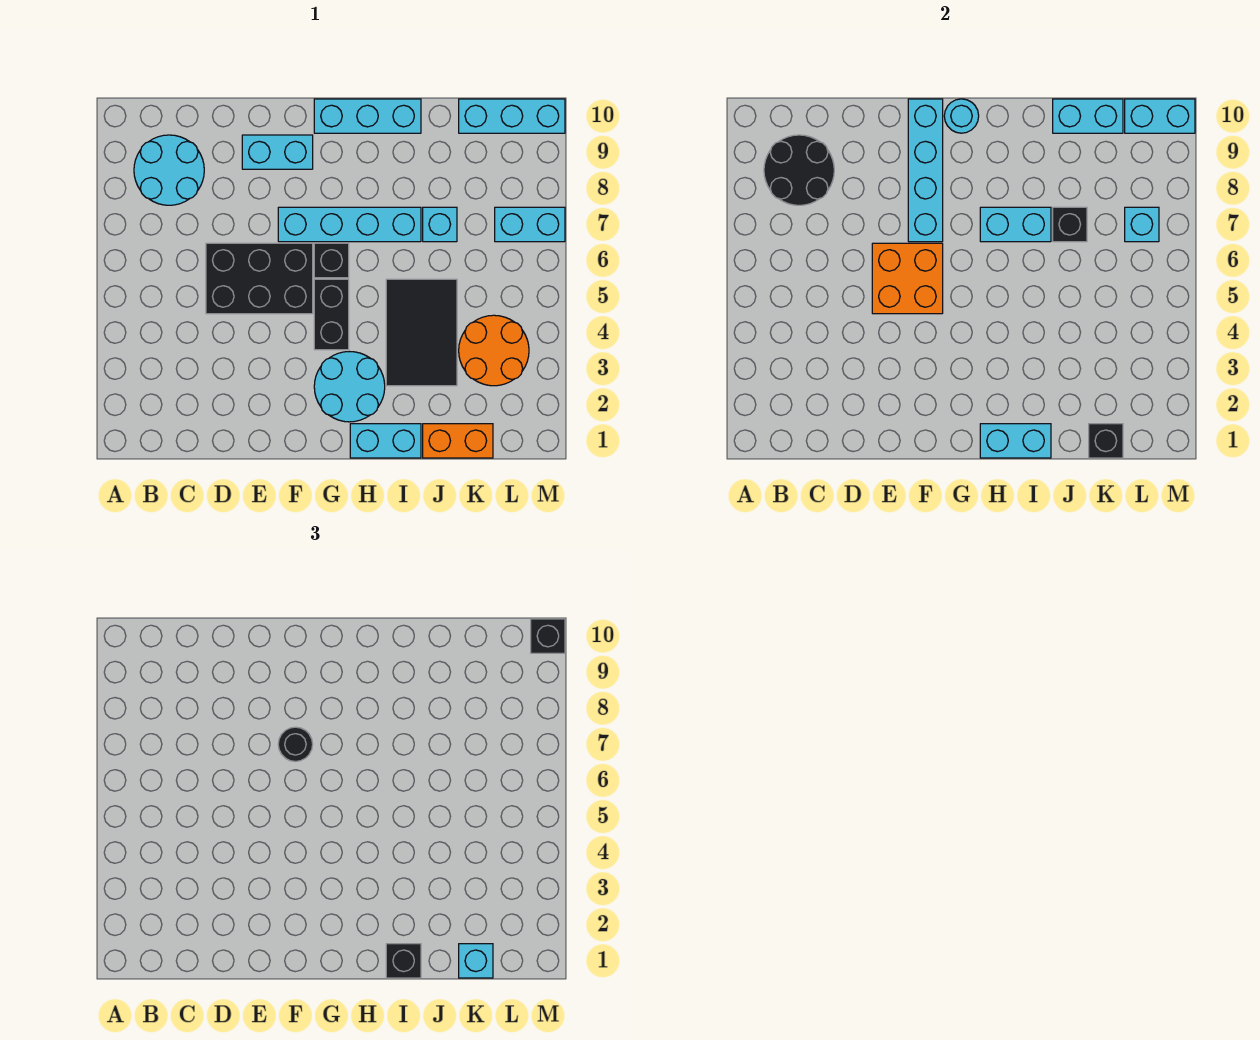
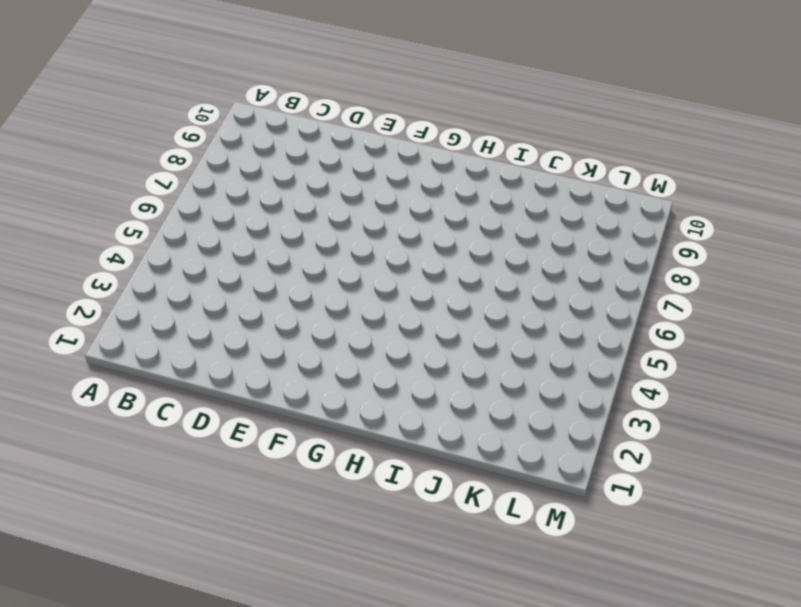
none -> cyan round brick B8:C9 level 1
none -> black brick D5:F6 level 1
none -> cyan brick E9:F9 level 1
none -> cyan brick F7:I7 level 1

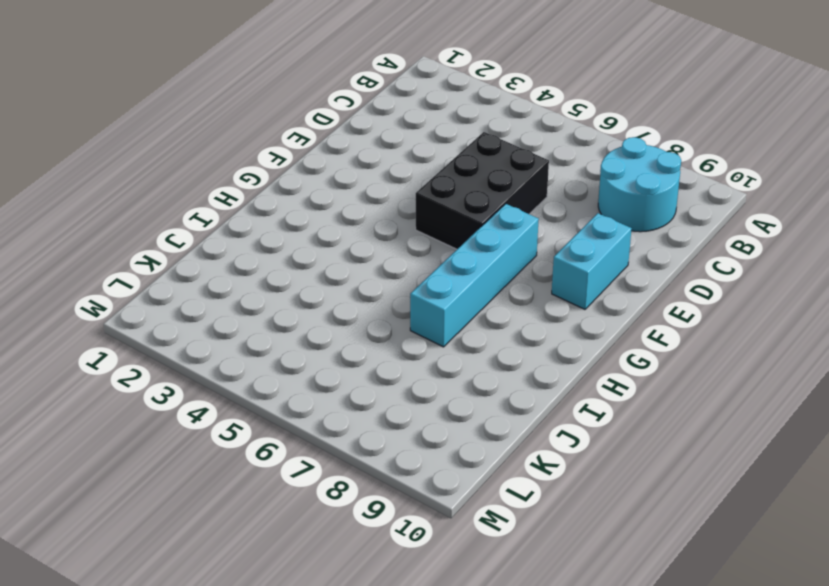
none -> cyan round brick G2:H3 level 1
none -> black brick G4:G5 level 1
none -> black brick G6 level 1
none -> cyan brick G10:I10 level 1

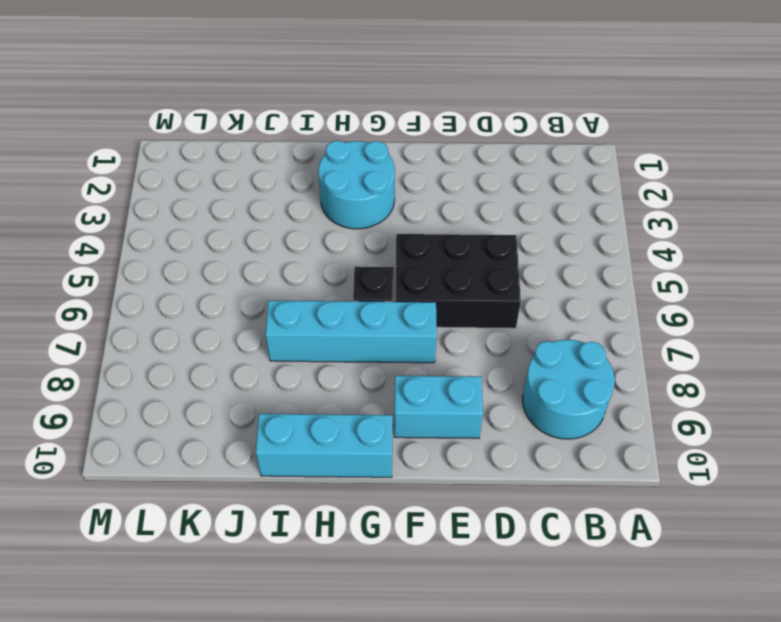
none -> black brick G4:G5 level 1
none -> cyan brick H1:I1 level 1
none -> black tile I3:J5 level 1
none -> orange brick J1:K1 level 1

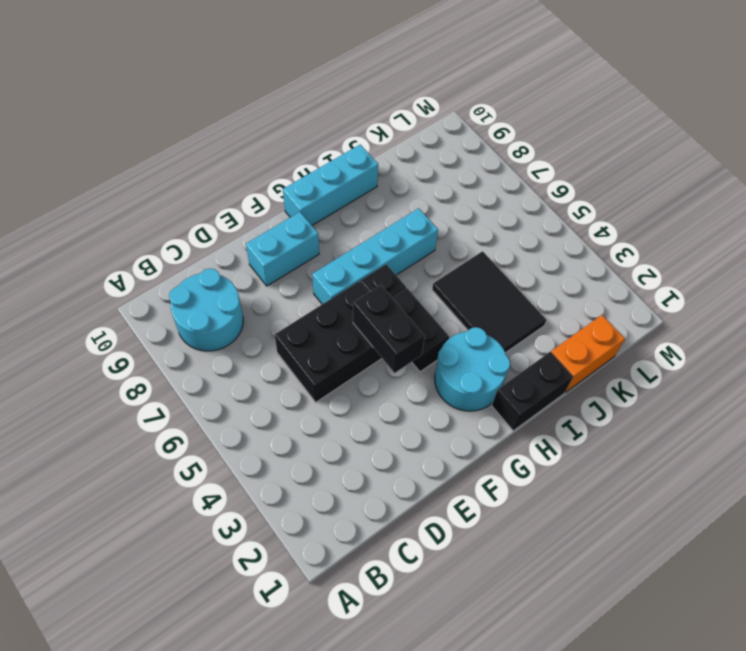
black brick F4:F5 level 2 -> orange brick E5:F6 level 2
black brick H1:I1 level 1 -> cyan brick H1:I1 level 1
none -> cyan brick J7 level 1
none -> orange round brick K3:L4 level 1
none -> cyan brick K10:M10 level 1
none -> cyan brick L7:M7 level 1

